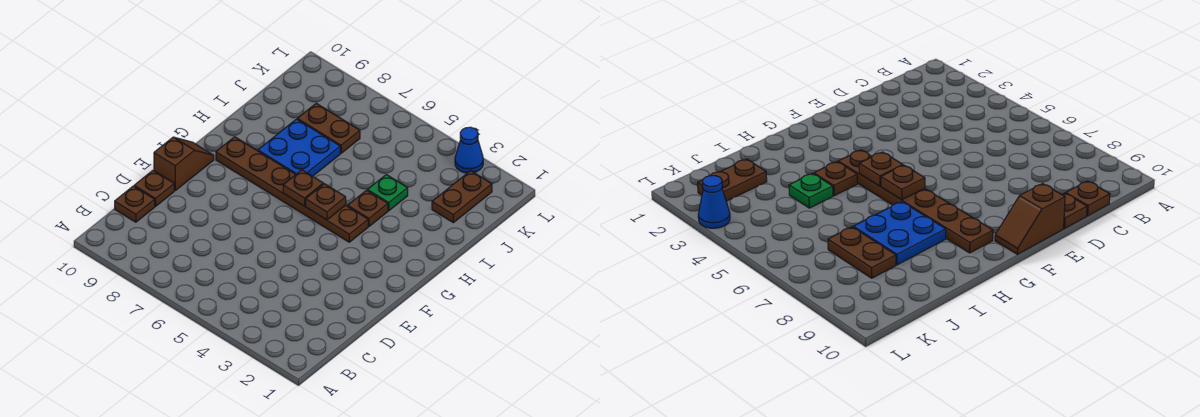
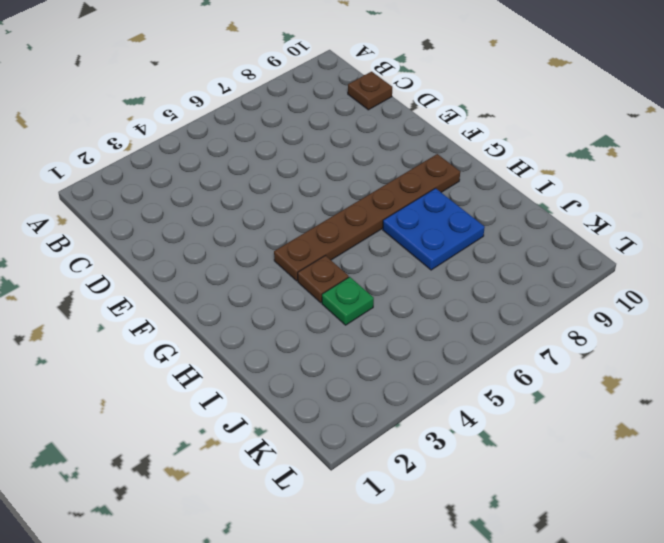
none -> brown plate D10 level 1
none -> brown slope E10:F10 level 1 top E
none -> brown plate J2:K2 level 1

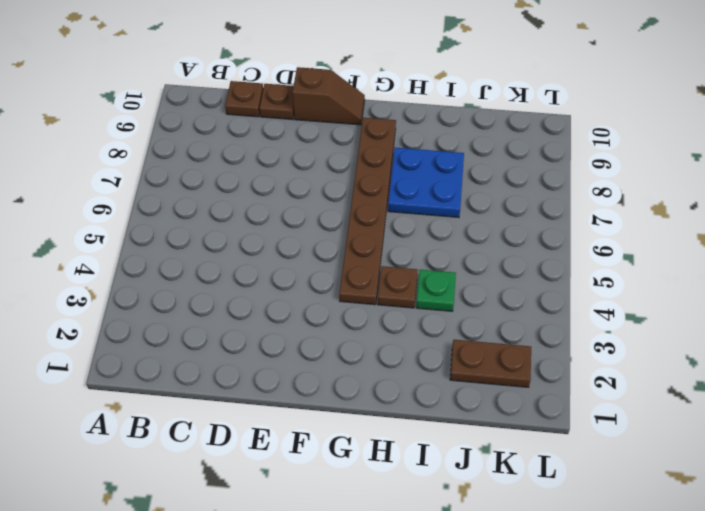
none -> brown plate J7:J8 level 1
none -> blue cone L3 level 1
none -> brown plate G5 level 2

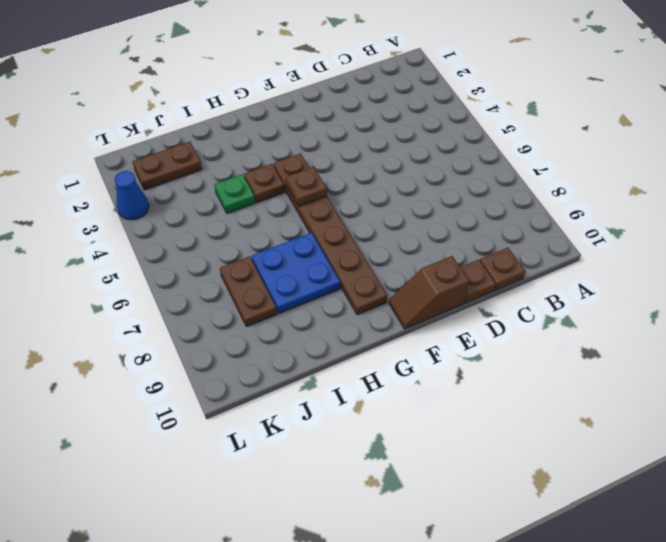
none -> brown plate G6 level 2

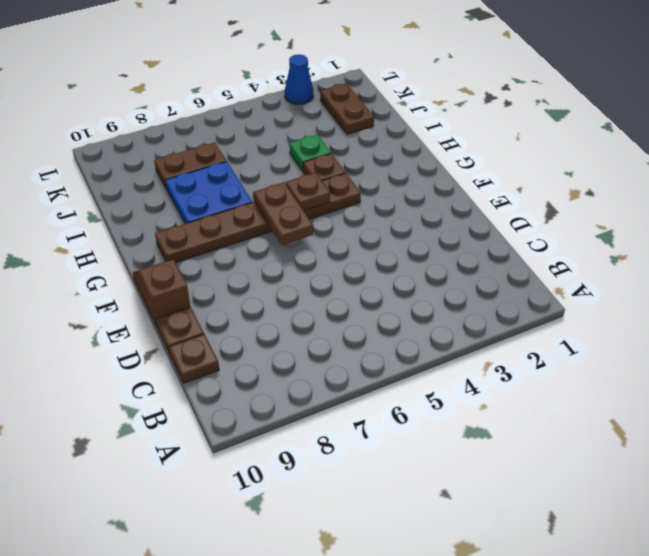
brown plate F6:G6 level 2 -> brown plate G6 level 2

